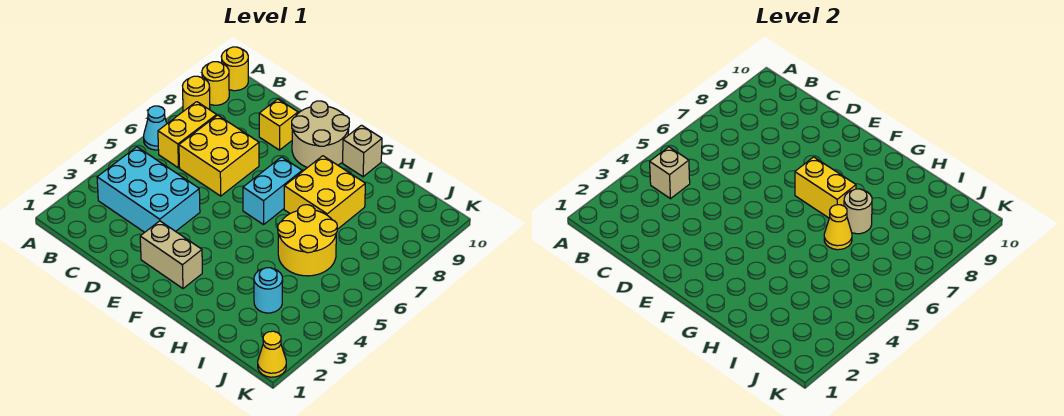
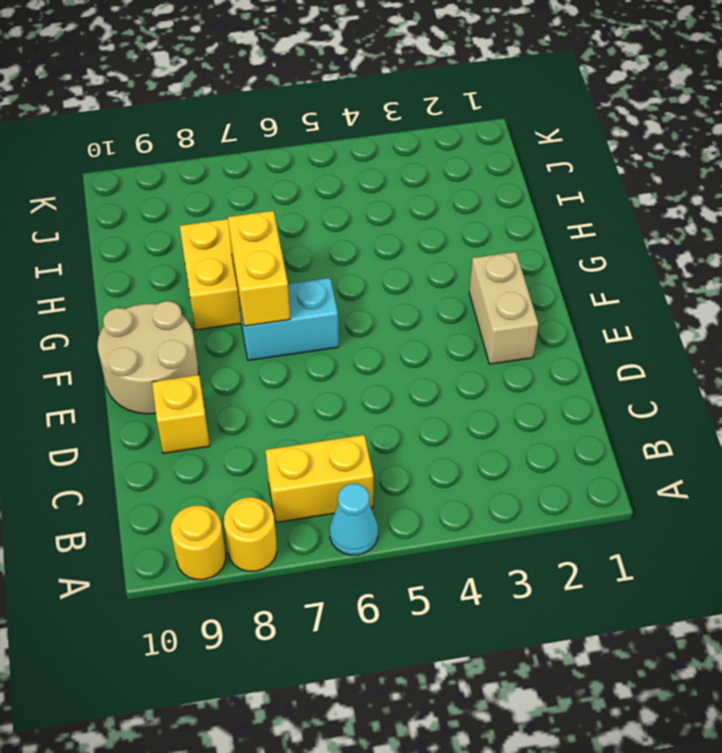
none -> yellow round brick A10 level 1
none -> cyan brick B3:D4 level 1
none -> yellow brick C6:D7 level 1

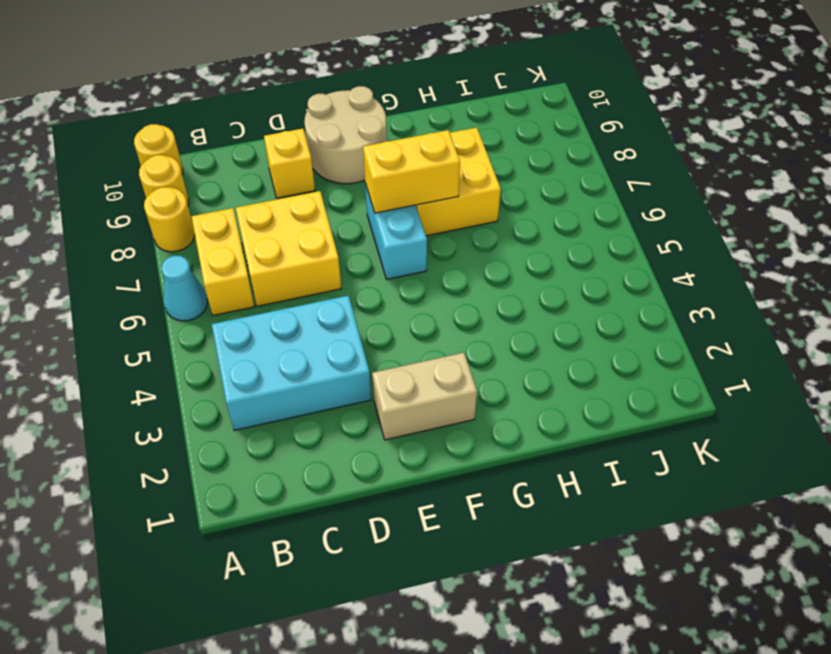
none -> tan brick G10 level 1
none -> yellow round brick H5:I6 level 1
none -> cyan round brick I3 level 1

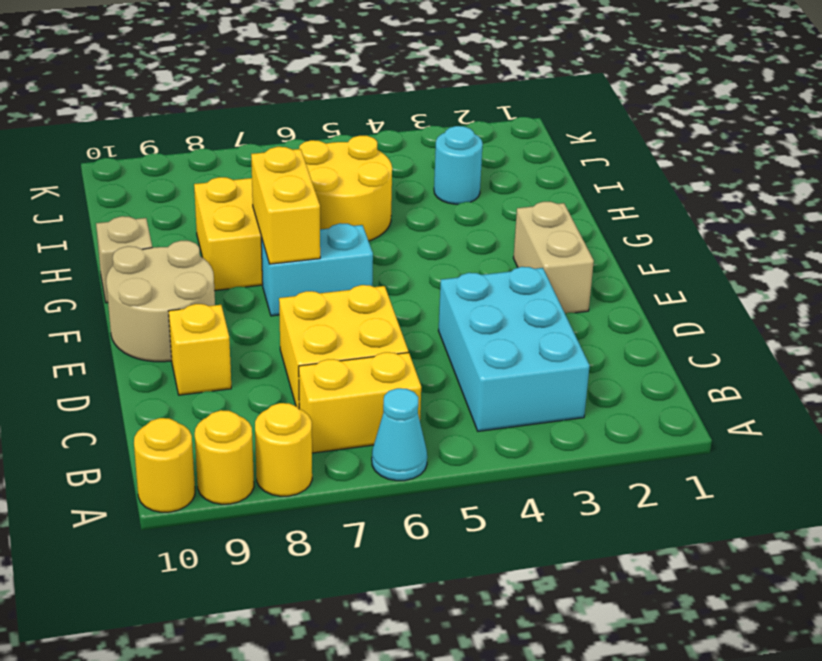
none -> yellow cone K1 level 1
none -> tan brick B4 level 2
none -> yellow cone H6 level 2

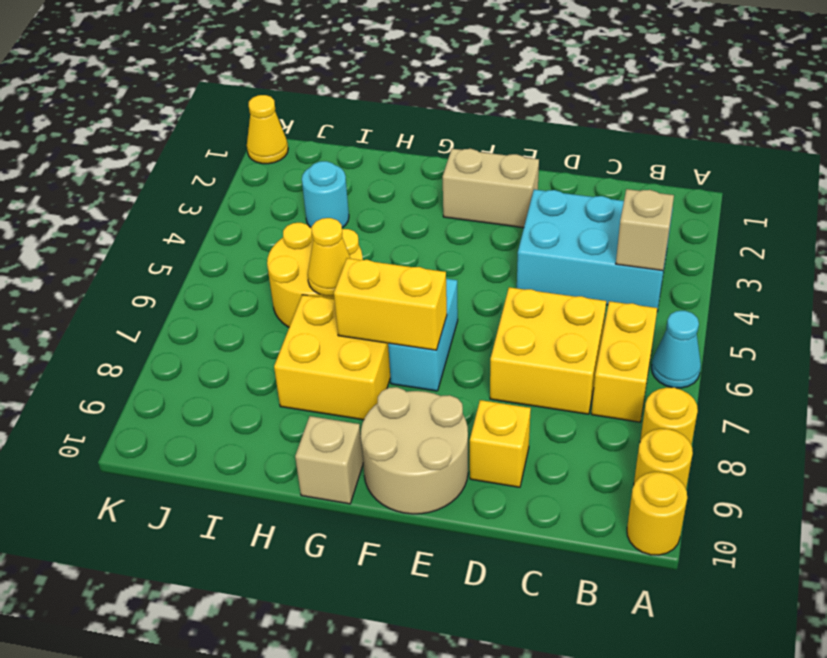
none -> tan round brick H7 level 2

